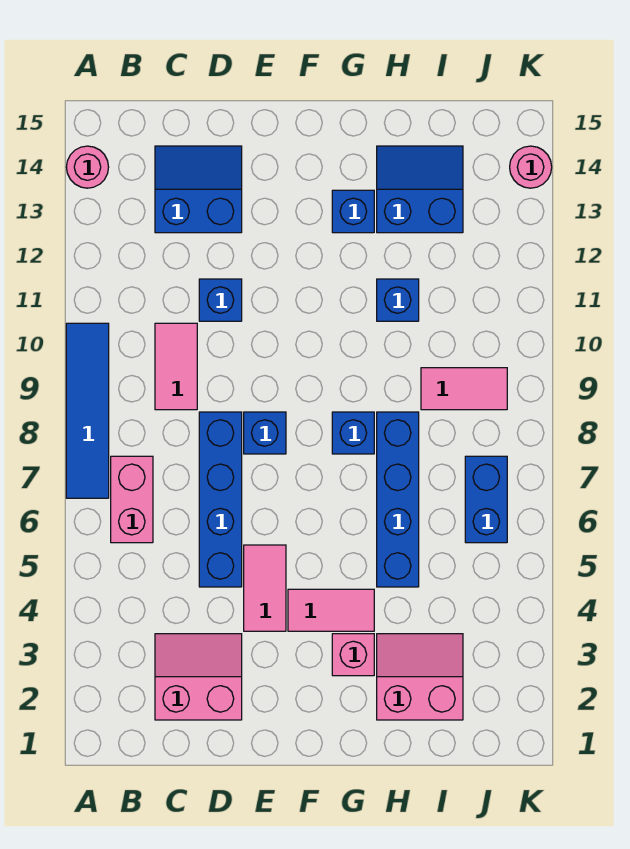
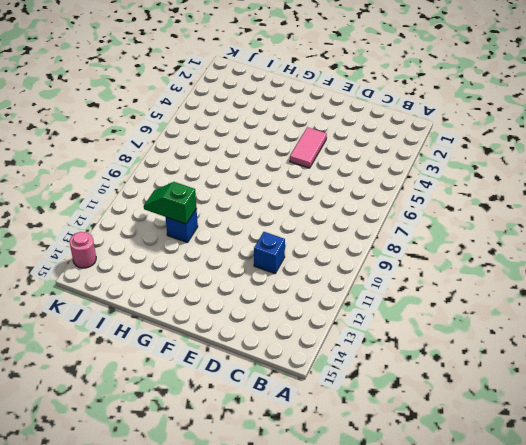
green slope H11:I11 level 2 top H -> none
none -> blue tile A7:A10 level 1
none -> pink round brick A14 level 1
none -> pink brick B6:B7 level 1

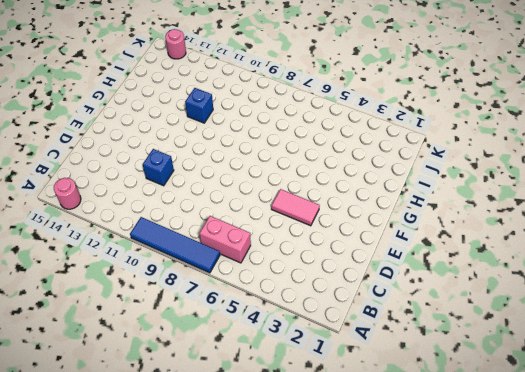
none -> pink slope C2:D3 level 1 top 2
none -> pink tile C9:C10 level 1
none -> blue slope C13:D14 level 1 top 13

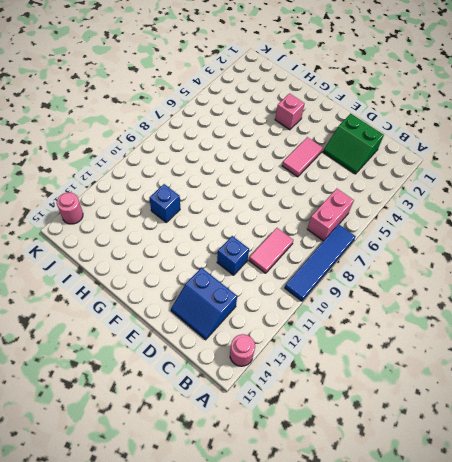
green slope C2:D3 level 1 top 2 -> pink slope C2:D3 level 1 top 2
none -> blue brick D5:D8 level 1
none -> blue brick E8 level 1
none -> pink tile F4:G4 level 1

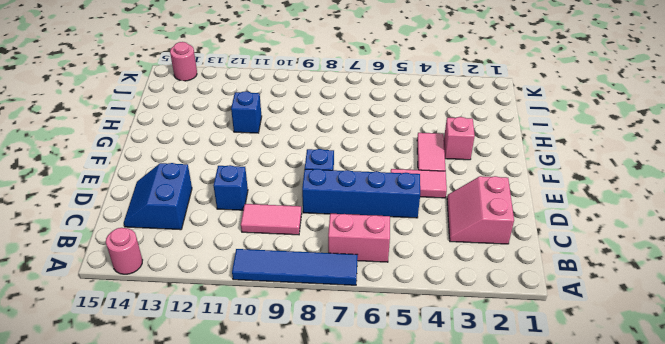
none -> blue brick G8 level 1
none -> blue brick G13 level 1
none -> pink slope H2:I3 level 1 top 2

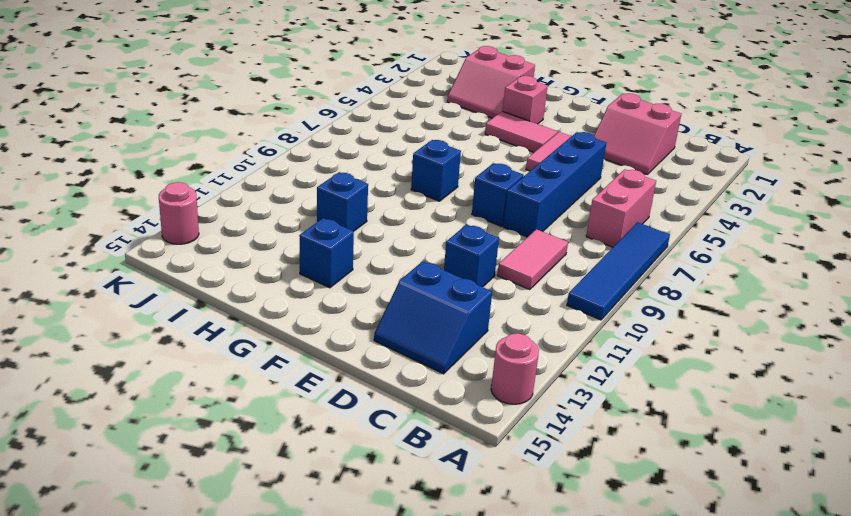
none -> blue brick H5:H8 level 1
none -> blue slope H13:I14 level 1 top 13
none -> pink tile I9:J9 level 1

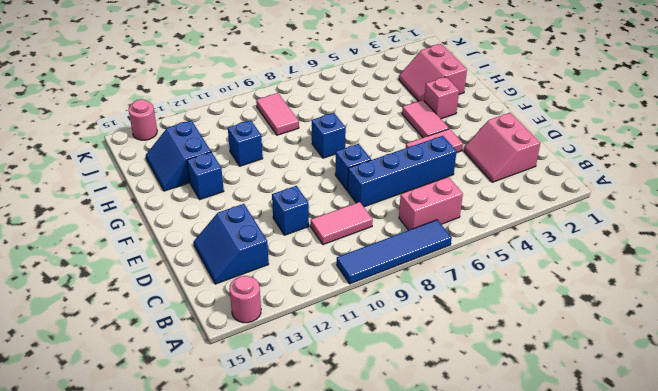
none -> blue brick H5:H8 level 1
none -> blue brick J6:J7 level 1

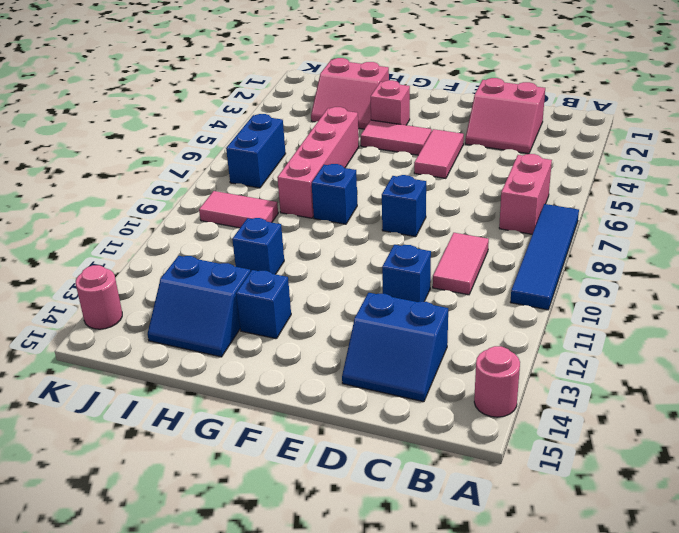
pink brick H5:H8 level 1 -> blue brick H5:H8 level 1
none -> blue brick D5:D8 level 1

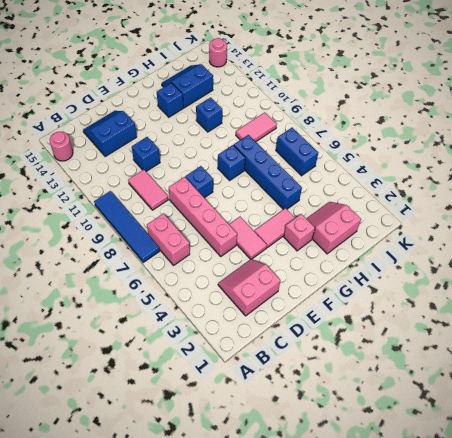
pink brick D5:D8 level 1 -> blue brick D5:D8 level 1

